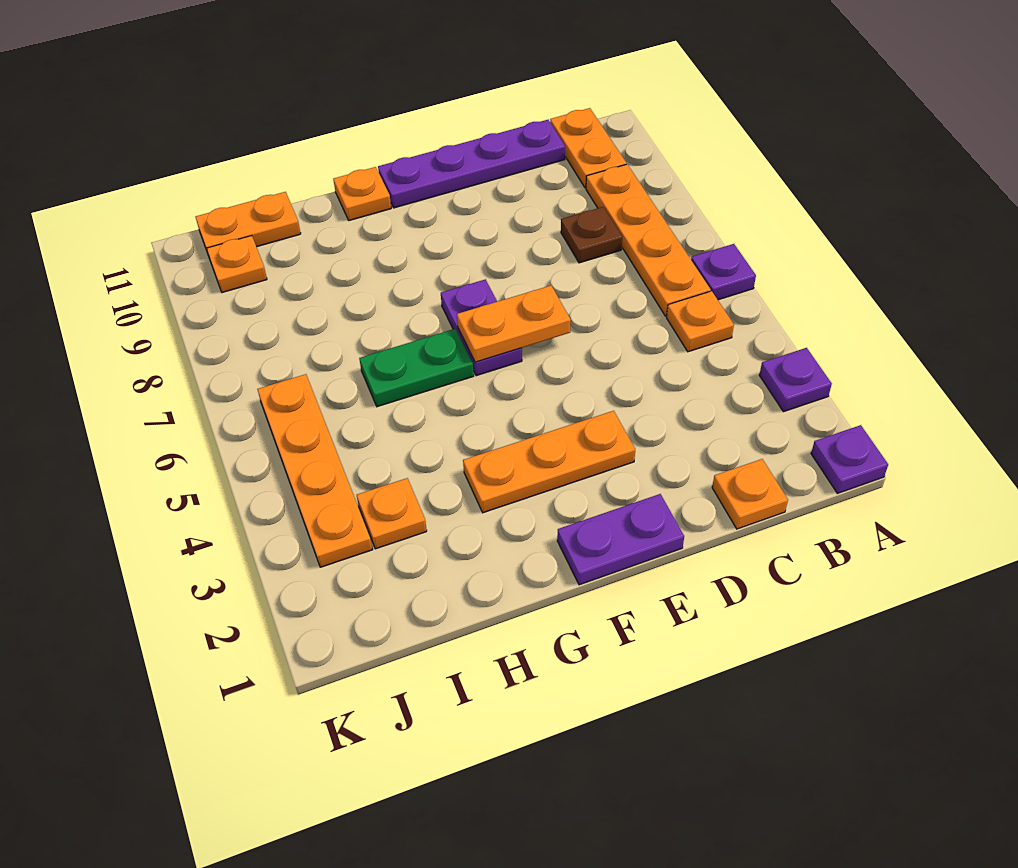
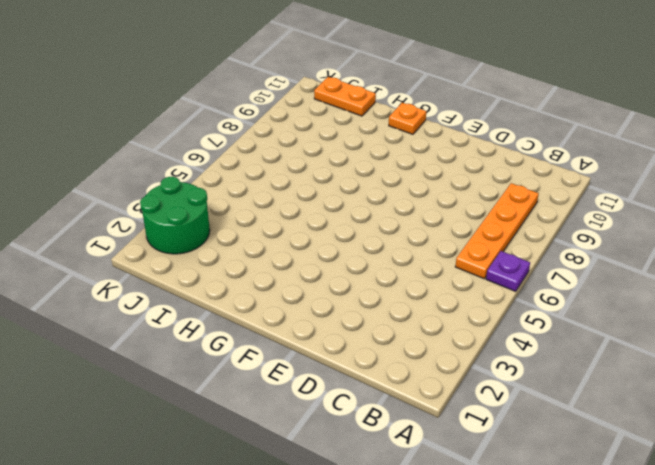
green round brick J2:K3 level 1 -> orange plate J3:J6 level 1
none -> purple plate A1 level 1
none -> purple plate A3 level 1
none -> orange plate B5 level 1

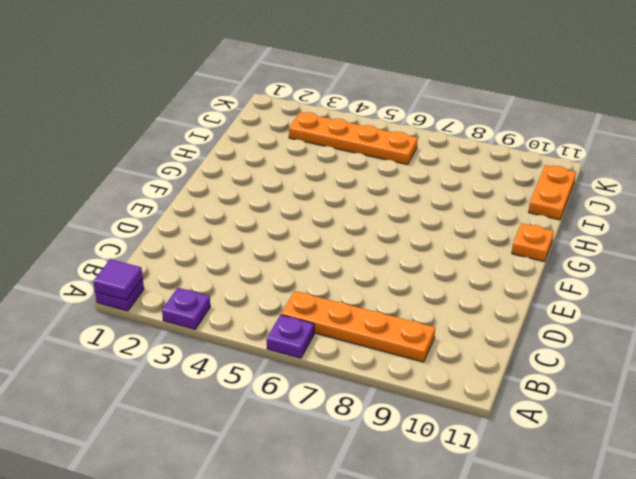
purple tile A1 level 2 -> none
none -> orange plate B5 level 1
none -> orange plate B10:B11 level 1
none -> orange plate C1 level 1

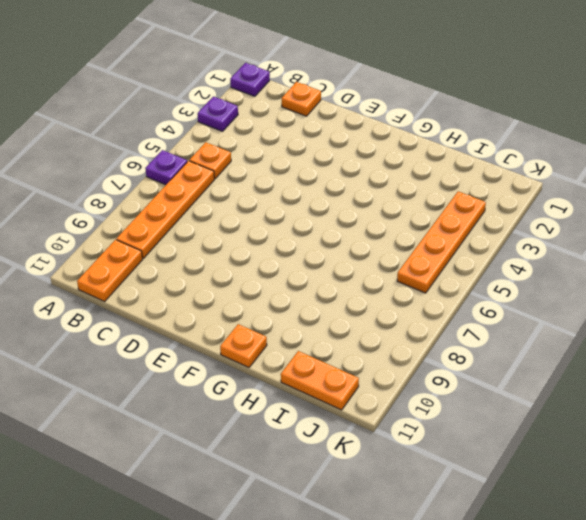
none -> brown plate C8 level 1
none -> purple plate C11:F11 level 1
none -> purple plate E1:F1 level 1

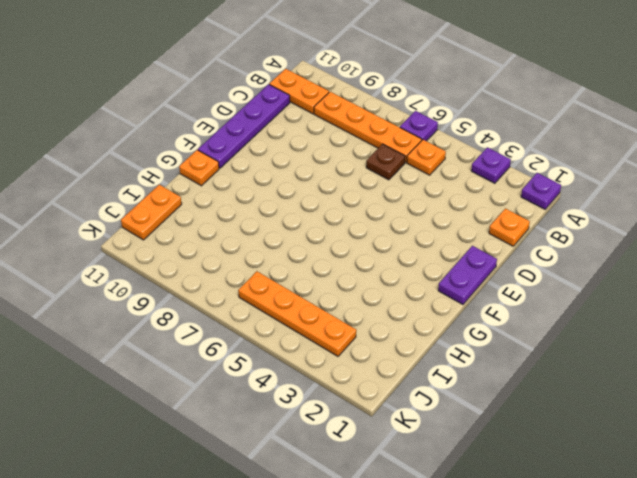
brown plate C6 level 1 -> brown plate C8 level 1
none -> orange plate E3:G3 level 1
none -> purple plate F6:F7 level 1
none -> green plate G6:H6 level 1

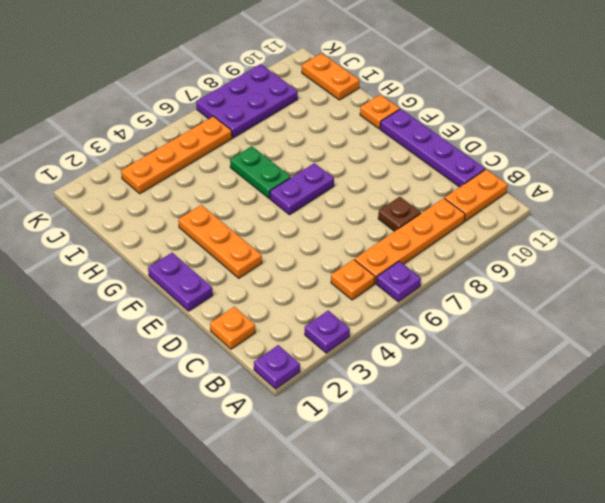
purple plate J7:K9 level 1 -> none
none -> orange plate I3 level 1
none -> orange plate J10 level 1
none -> orange plate E6:F6 level 2

